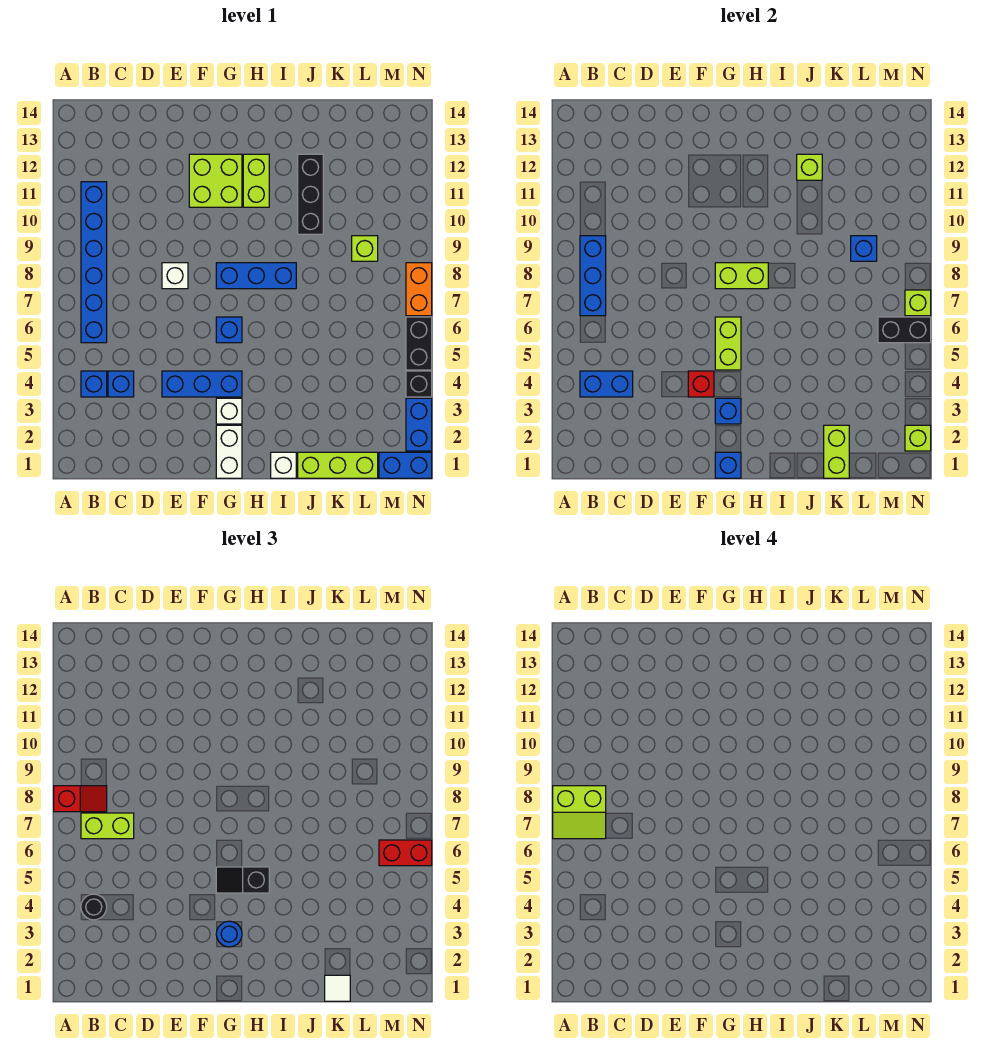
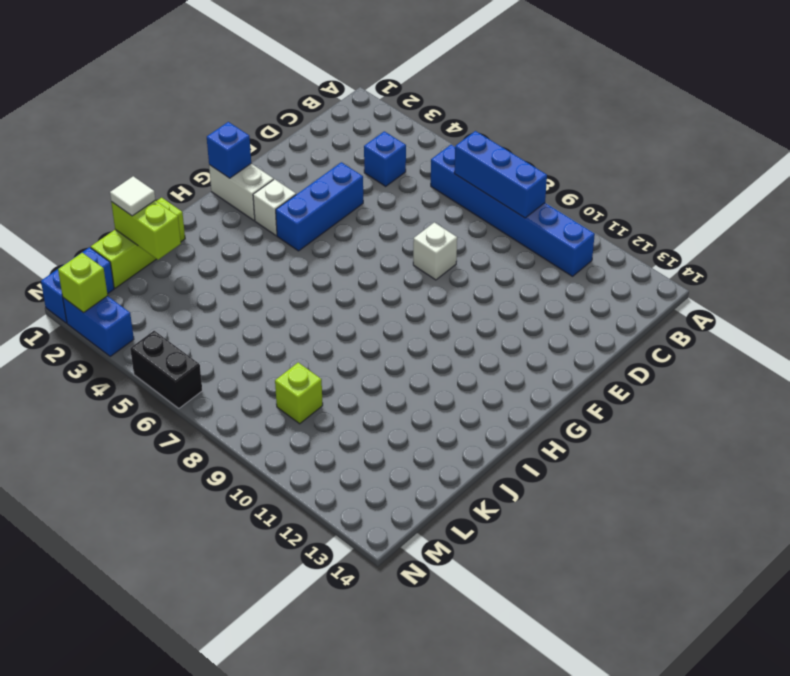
none -> blue brick B4 level 1
none -> lime brick F11:G12 level 1
none -> blue brick G6 level 1
none -> blue brick G8:I8 level 1

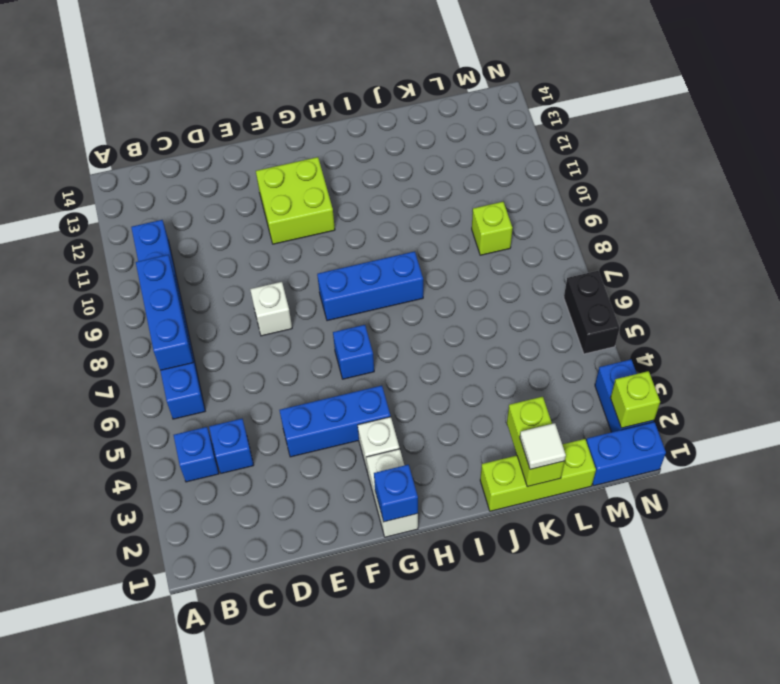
none -> lime brick H11:H12 level 1
none -> white brick I1 level 1
none -> black brick J10:J12 level 1
none -> black brick N4 level 1

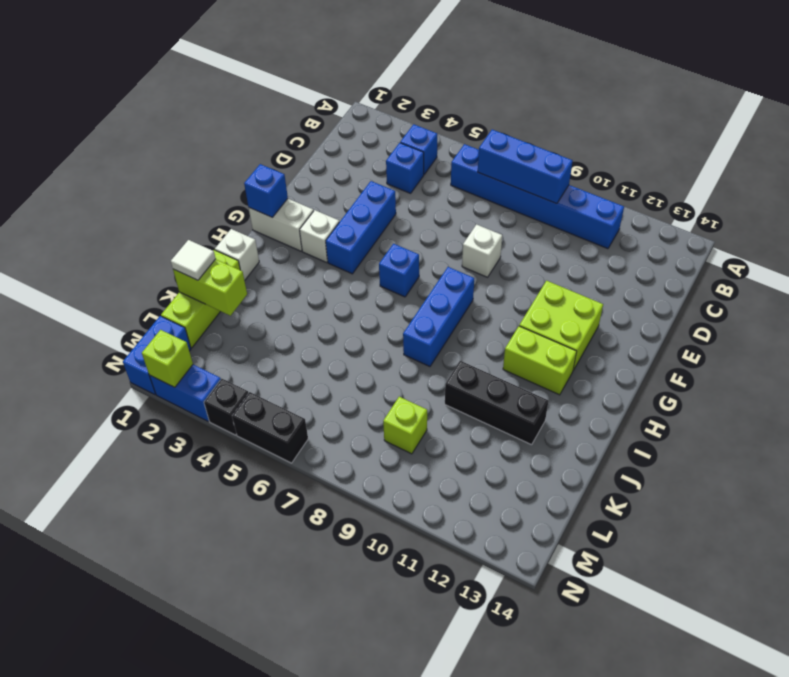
none -> orange brick N7:N8 level 1
none -> blue brick B4:C4 level 2
none -> red brick F4 level 2
none -> blue brick G3 level 2

